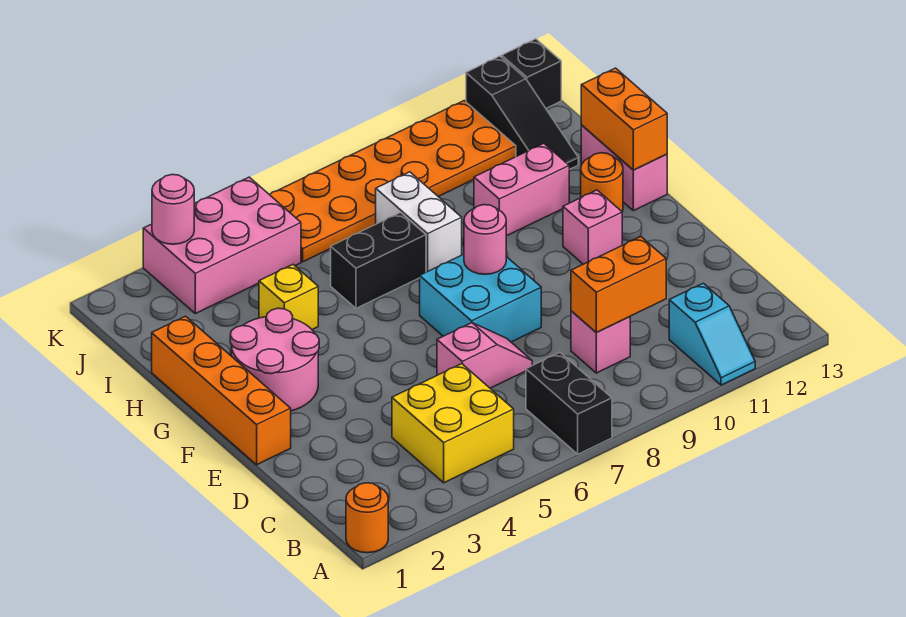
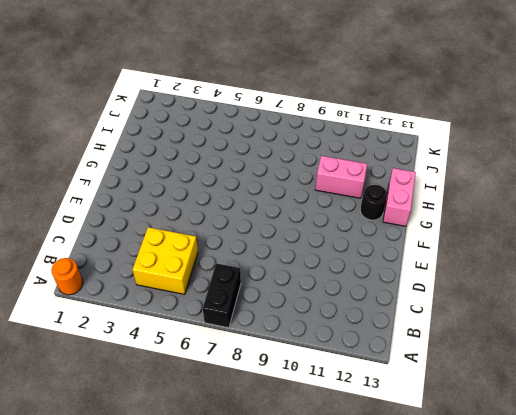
black round brick G12 level 1 -> orange round brick G12 level 1
none -> cyan slope A11:B11 level 1 top B
none -> pink brick C9 level 1
none -> pink slope D6:D7 level 1 top 6

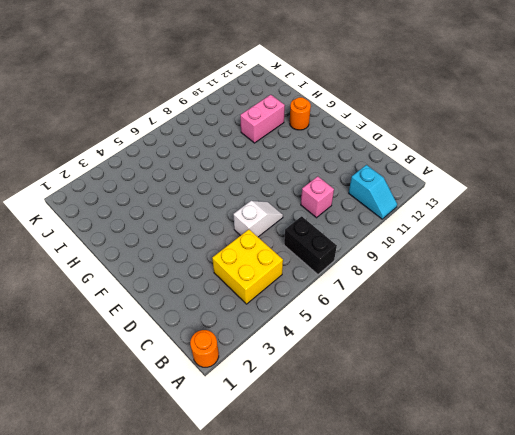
white slope D6:D7 level 1 top 6 -> pink slope D6:D7 level 1 top 6
none -> orange brick E1:H1 level 1
none -> cyan brick E7:F8 level 1
none -> pink round brick F2:G3 level 1

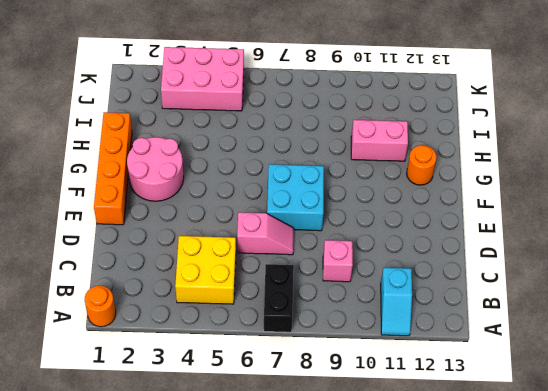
none -> pink brick F11 level 1
none -> pink brick G13:H13 level 1
none -> yellow brick H4 level 1

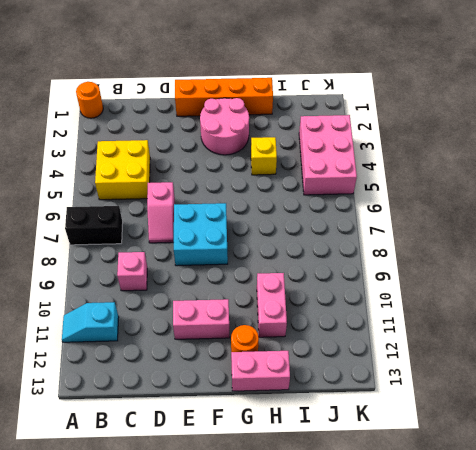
pink brick E11:F11 level 1 -> pink brick F11 level 1
none -> black brick H6:H7 level 1
none -> white brick H8:I8 level 1
none -> black slope I12:K12 level 1 top K

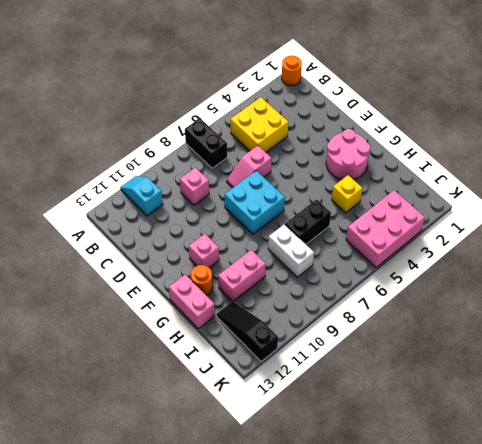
none -> orange brick E1:H1 level 1
none -> orange plate J6:K11 level 1
none -> black brick K13 level 1

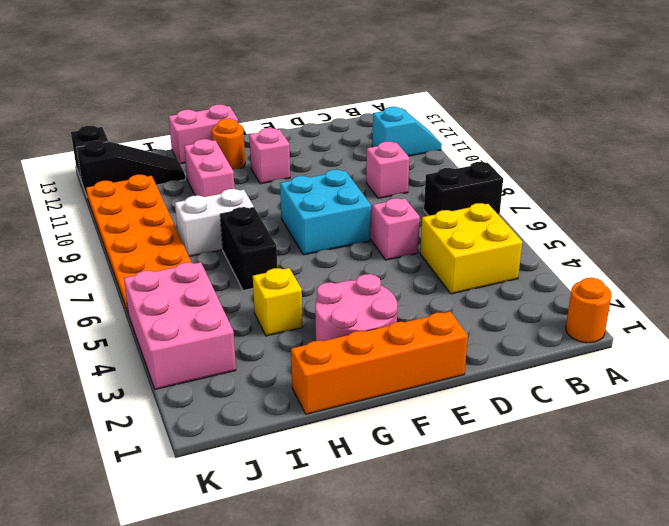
none -> orange brick C9:C10 level 2
none -> pink round brick F8 level 2
none -> orange brick G13:H13 level 2

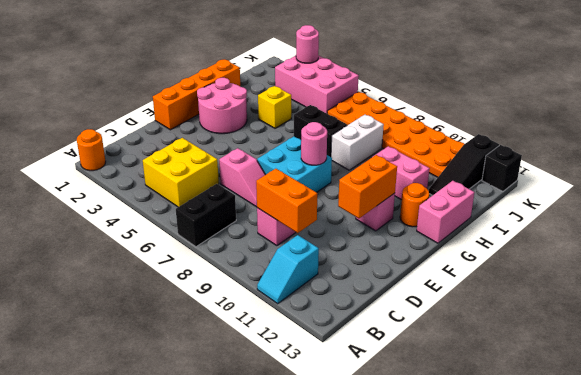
orange brick E11:F11 level 2 -> orange brick G13:H13 level 2

